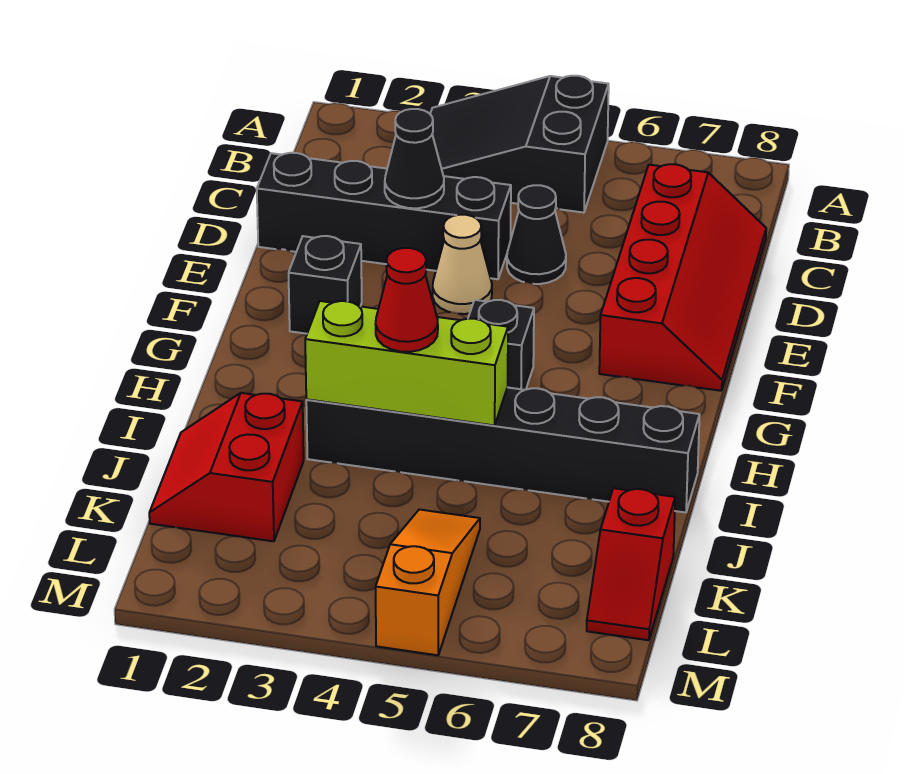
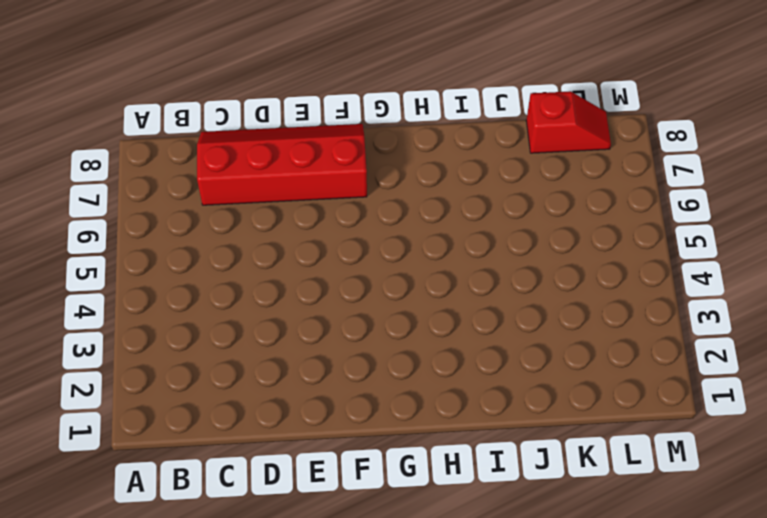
none -> black slope A3:B5 level 1 top 5
none -> black brick D1:D4 level 1
none -> black cone D5 level 1

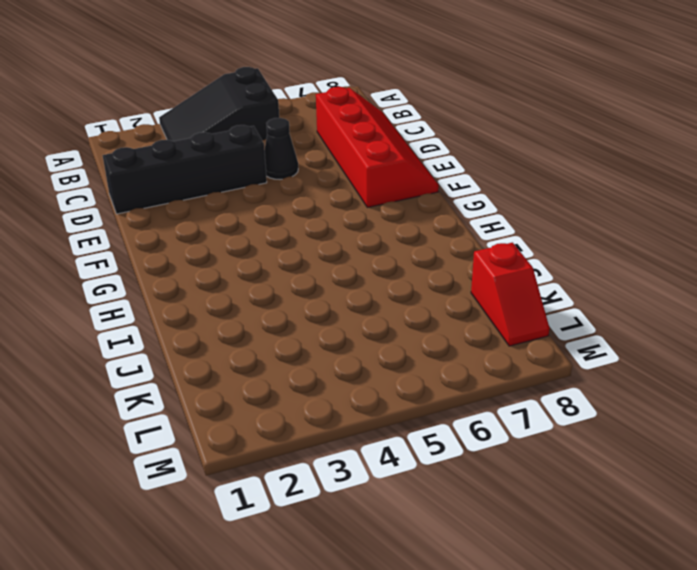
none -> tan cone E4 level 1
none -> black brick F2 level 1
none -> black brick G5 level 1

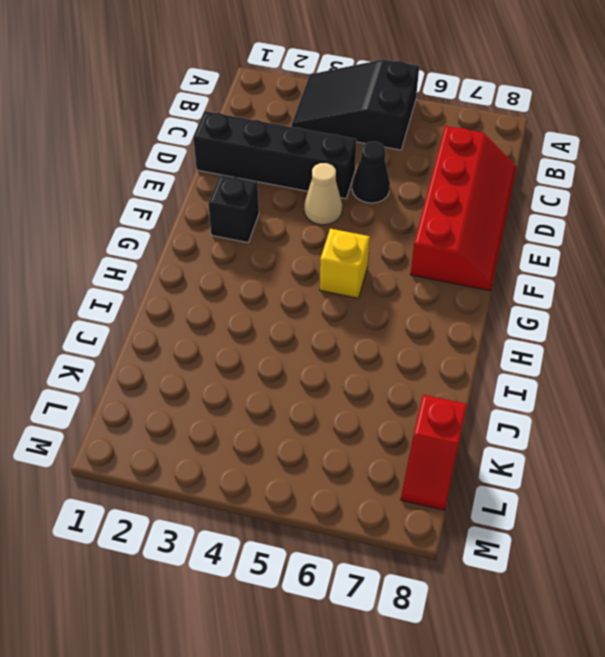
yellow brick G5 level 1 -> black brick G5 level 1
none -> black brick I3:I8 level 1
none -> red slope J1:K2 level 1 top 2
none -> orange slope K5:M5 level 1 top M

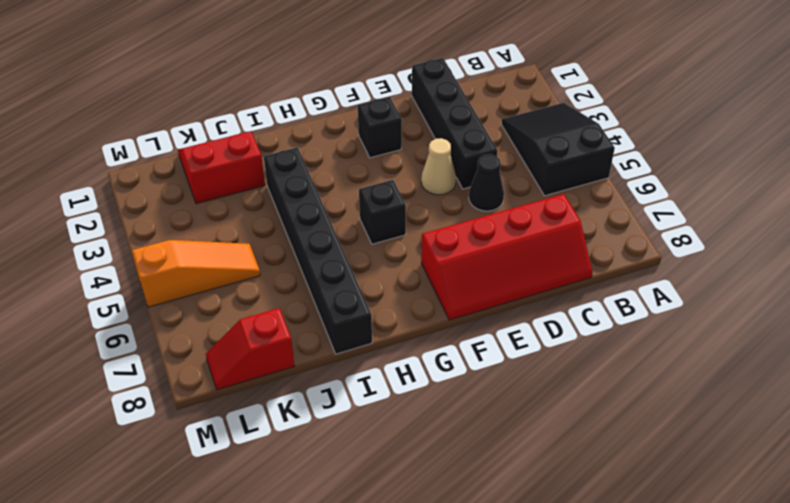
none -> black cone D3 level 2
none -> lime brick I3:I5 level 2
none -> red cone I4 level 3

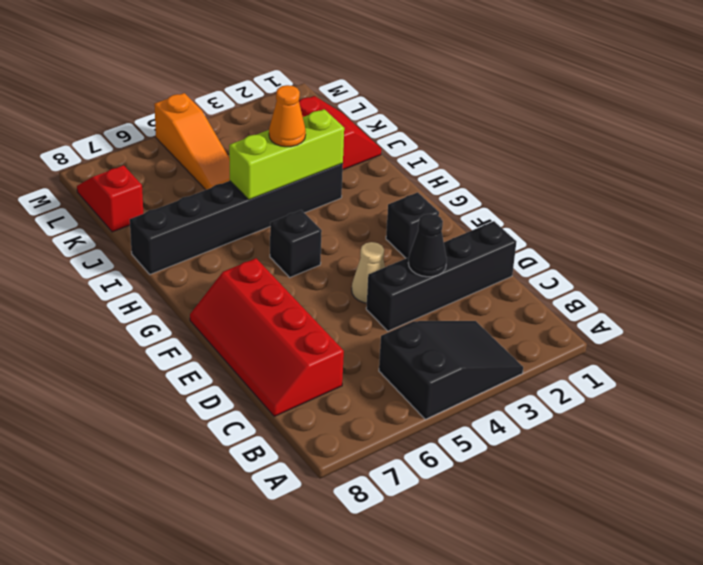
orange cone I4 level 3 -> red cone I4 level 3
none -> black cone D5 level 1

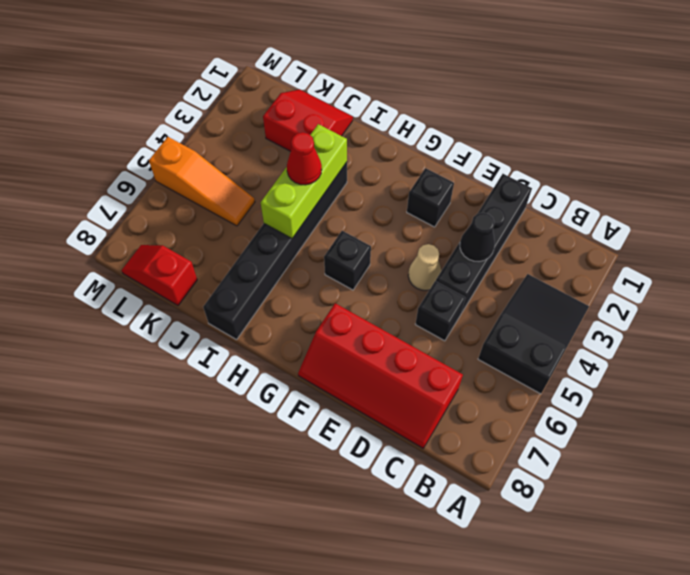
black brick D5 level 1 -> black cone D5 level 1

